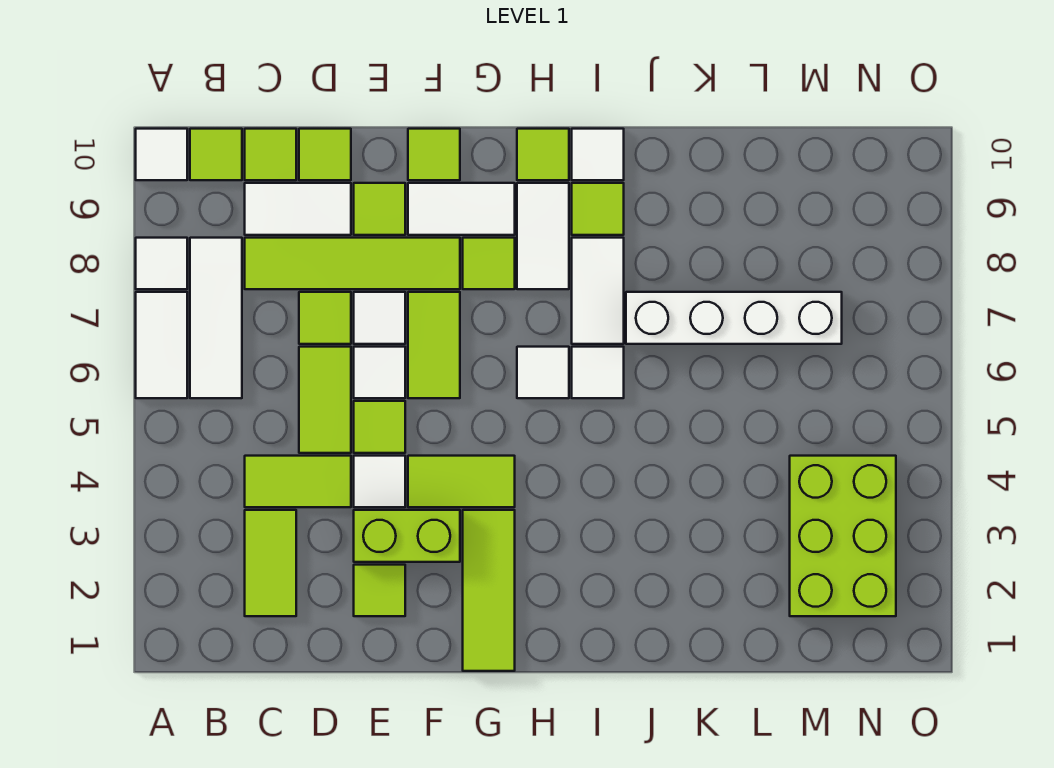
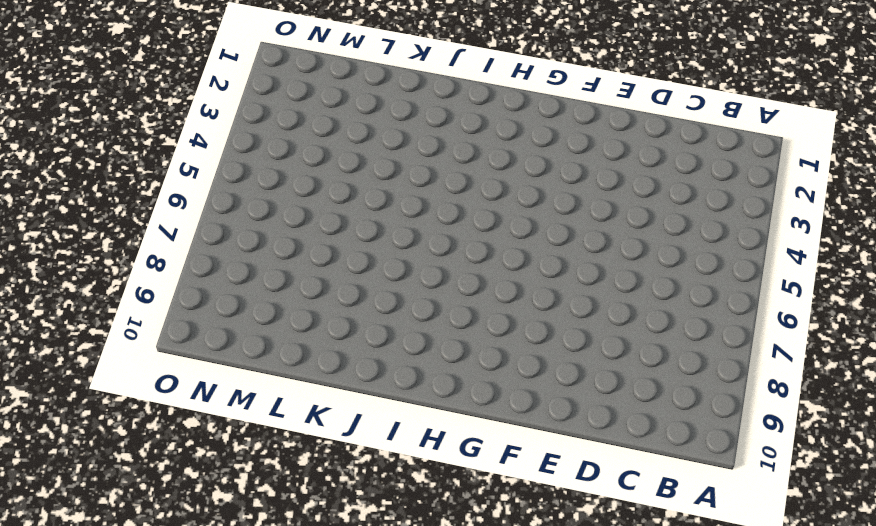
none -> white tile A6:A7 level 1
none -> white tile A8 level 1
none -> white tile A10 level 1
none -> white tile B6:B8 level 1

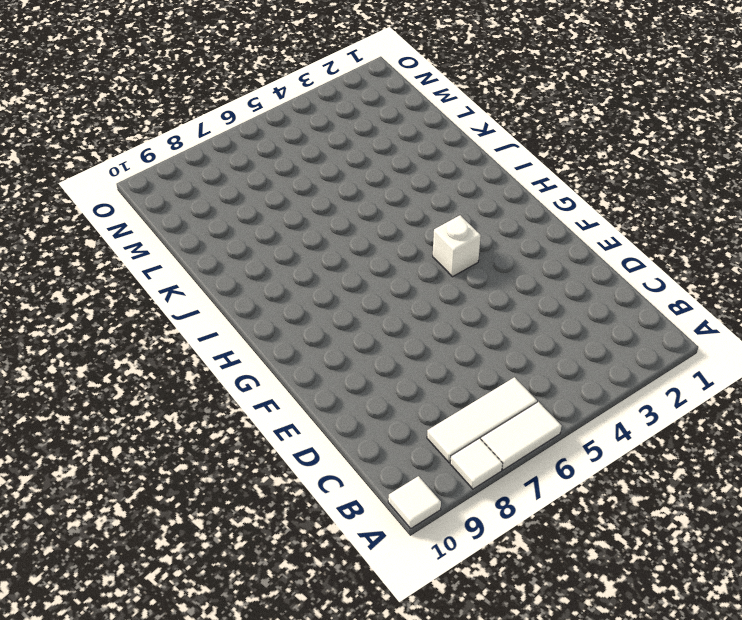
white brick G4 level 1 -> lime tile F4:G4 level 1
none -> lime tile B10 level 1
none -> lime tile C2:C3 level 1
none -> lime tile C4:D4 level 1
none -> lime tile C8:F8 level 1

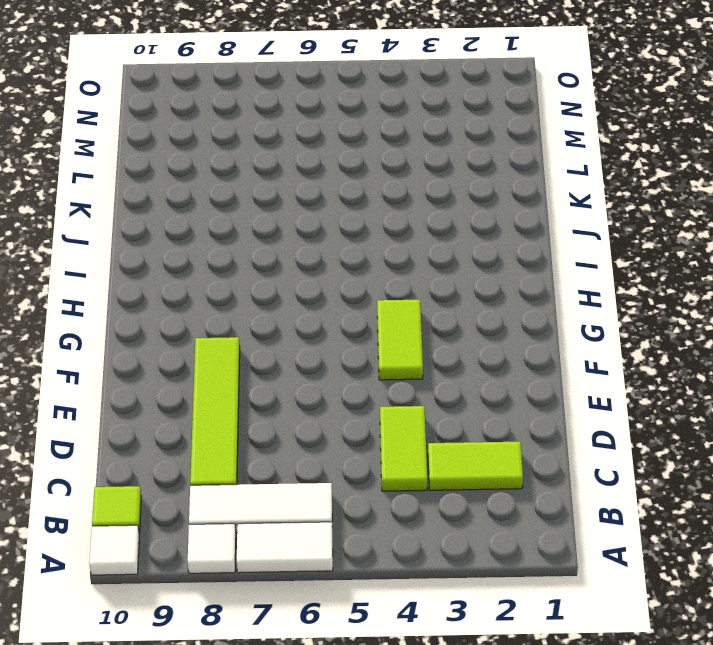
none -> white tile C9:D9 level 1
none -> lime tile C10 level 1
none -> lime tile D5:D6 level 1
none -> lime tile D7 level 1

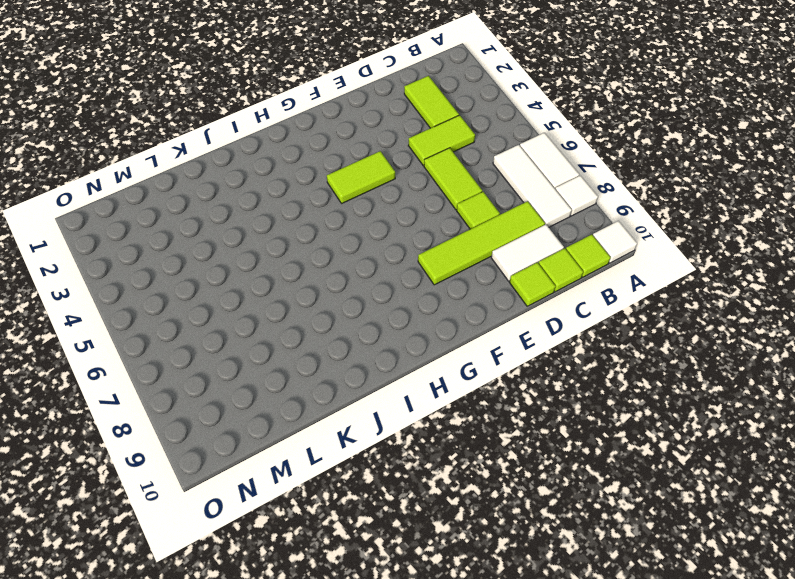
none -> lime tile E2 level 1
none -> lime brick E3:F3 level 1
none -> white tile E4 level 1
none -> lime tile E5 level 1

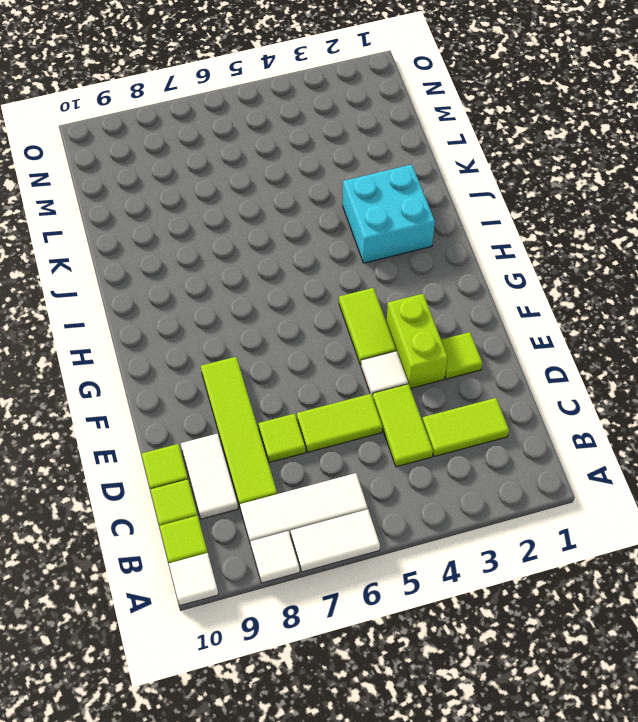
cyan brick I2:J3 level 1 -> none
none -> lime tile E5 level 1
none -> white tile E6 level 1
none -> white tile E7 level 1
none -> lime tile E9 level 1

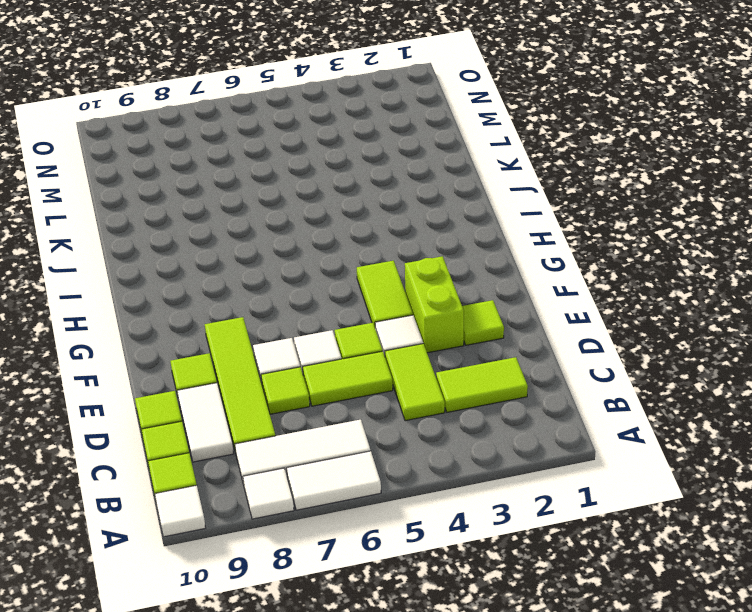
none -> lime tile F6:F7 level 1
none -> white tile F9:G9 level 1
none -> lime tile F10 level 1
none -> lime tile G1:G3 level 1

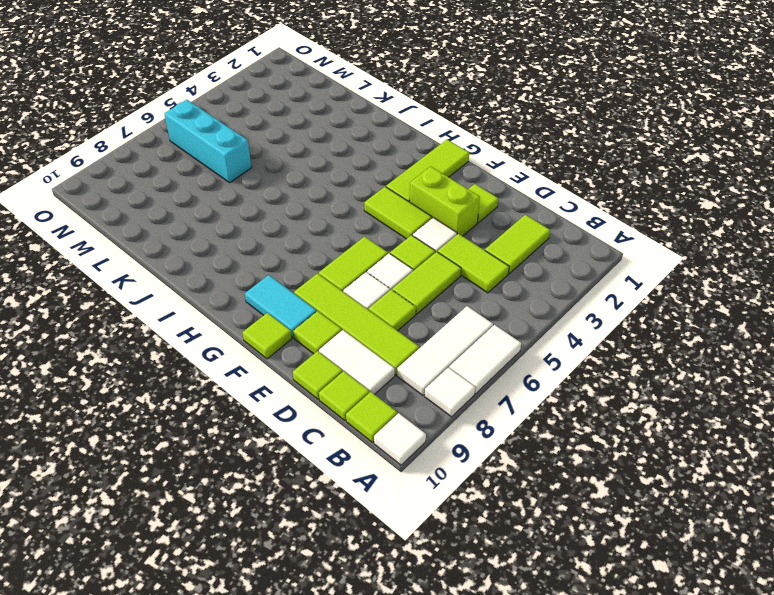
cyan tile F9:G9 level 1 -> white tile F9:G9 level 1
cyan brick L6:N6 level 1 -> none
none -> lime tile G8 level 1
none -> white tile H6 level 1
none -> white tile H8:H9 level 1
none -> lime tile H10 level 1

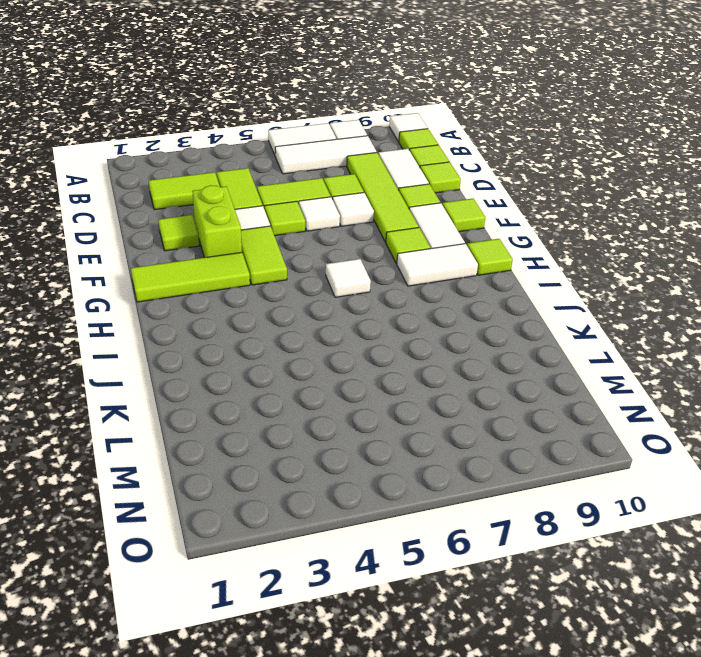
none -> lime tile F6:F7 level 1
none -> white tile I6 level 1
none -> white tile I7:I8 level 1
none -> lime tile I9 level 1

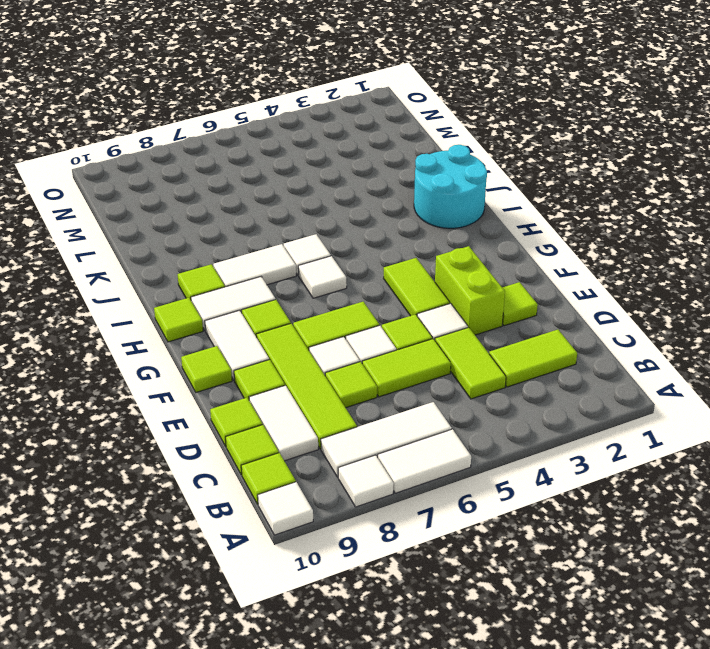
cyan round brick I1:J2 level 1 -> none
none -> lime tile G1:G3 level 1
none -> white tile I10 level 1
none -> white brick J7:M7 level 1
none -> lime brick M2:N4 level 1

